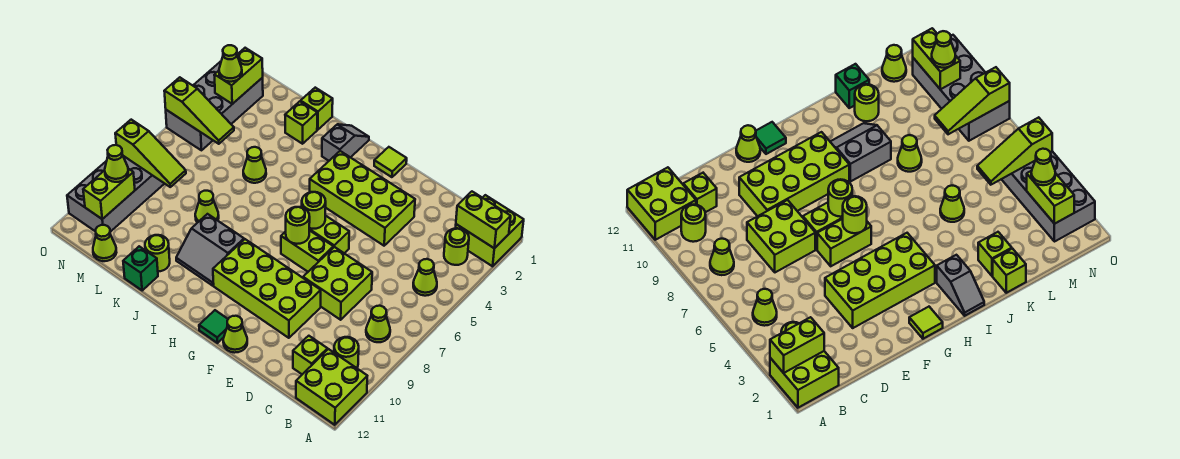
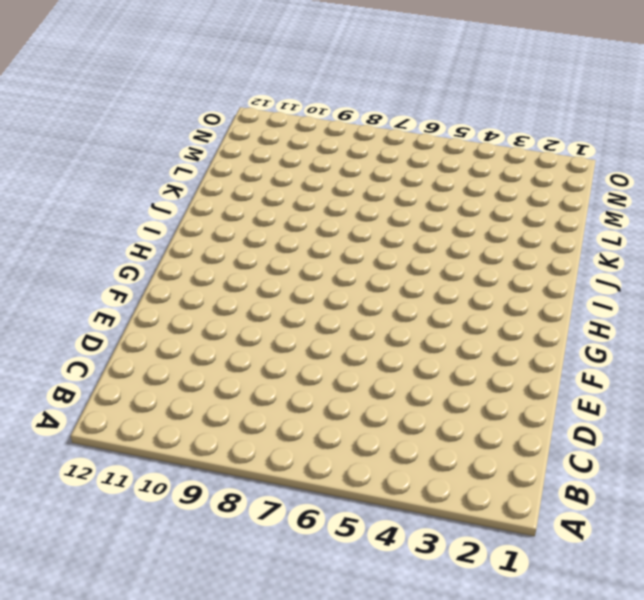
none -> lime brick A1:B2 level 1
none -> lime brick A11:B12 level 1
none -> lime round brick B3 level 1
none -> lime cone B5 level 1

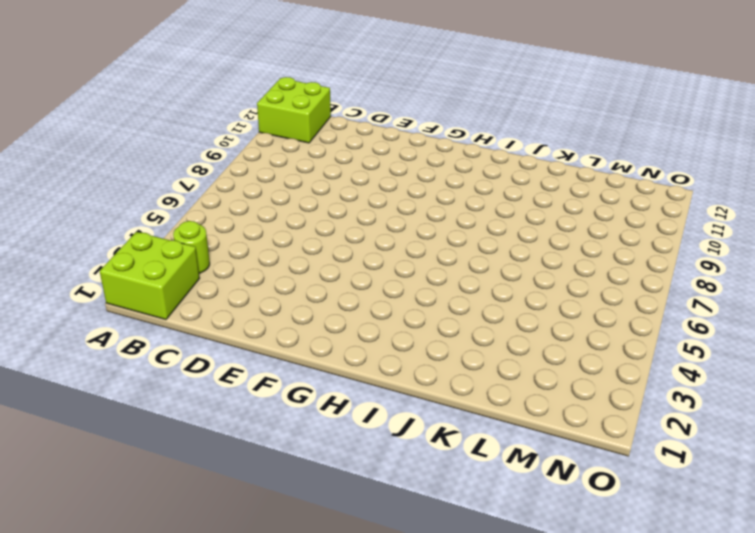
none -> lime cone B5 level 1
none -> lime cone B8 level 1
none -> lime round brick B10 level 1
none -> lime brick C11 level 1

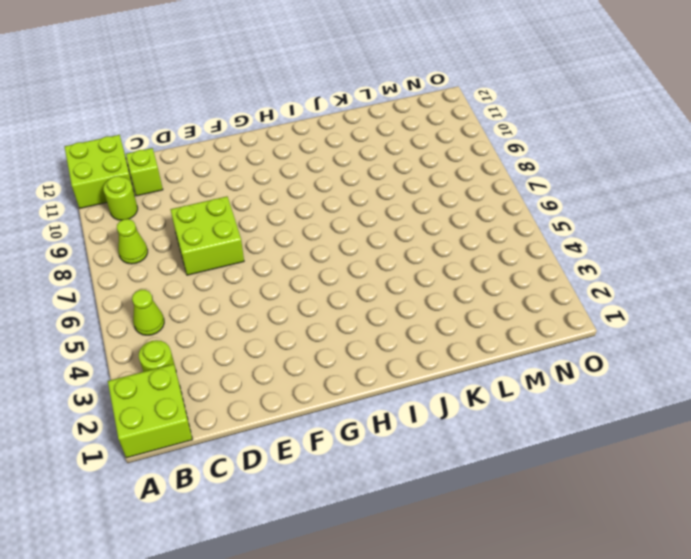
none -> lime brick E3:H4 level 1
none -> lime brick E9:H10 level 1
none -> lime brick F6:G6 level 1
none -> lime brick F7:G7 level 1

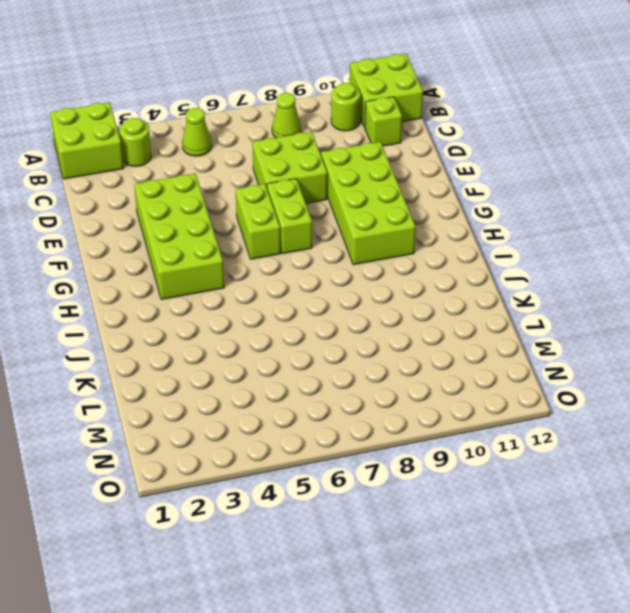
none -> lime cone F12 level 1
none -> lime tile G1 level 1
none -> green tile G12 level 1
none -> grey slope I1:I2 level 1 top 2

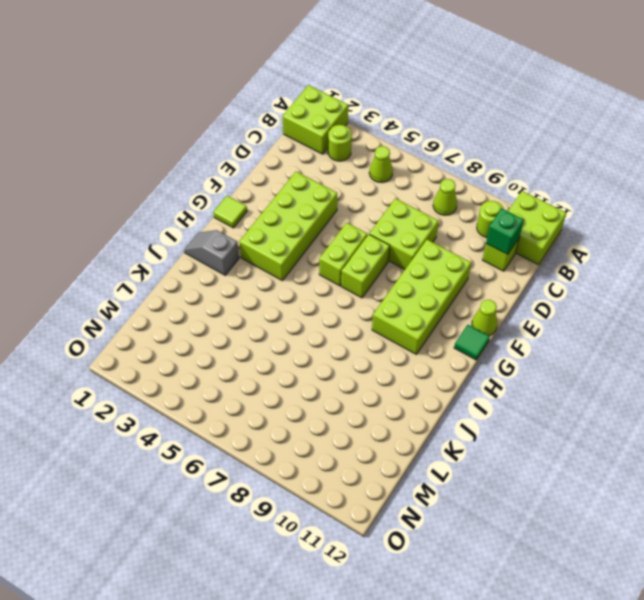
green brick C11 level 2 -> green brick K12 level 1
none -> grey slope I9:J10 level 1 top 9
none -> lime brick K1 level 1
none -> lime brick K2 level 1
none -> lime cone K5 level 1

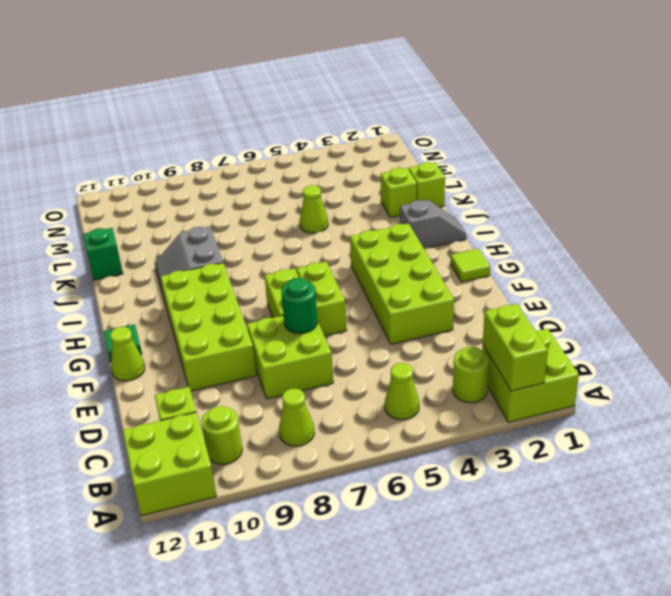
green round brick E7 level 2 -> none
none -> lime cone K8 level 1
none -> lime round brick K11 level 1
none -> lime cone M12 level 1
none -> grey brick N2:O5 level 1

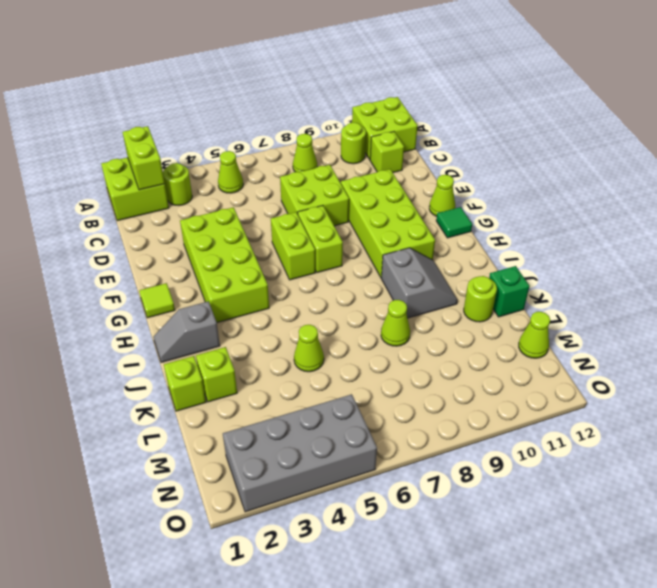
none -> grey brick N8:O11 level 1
none -> lime round brick G6 level 2
none -> lime round brick G7 level 2
none -> lime slope M5:O5 level 2 top O

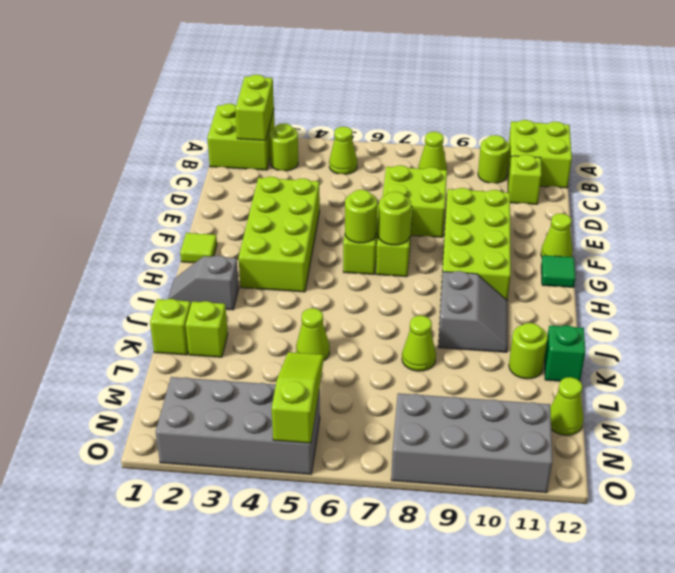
none -> lime slope M8:O8 level 2 top O
none -> lime brick N2:N3 level 2
none -> lime brick N10:N11 level 2
none -> lime cone N3 level 3

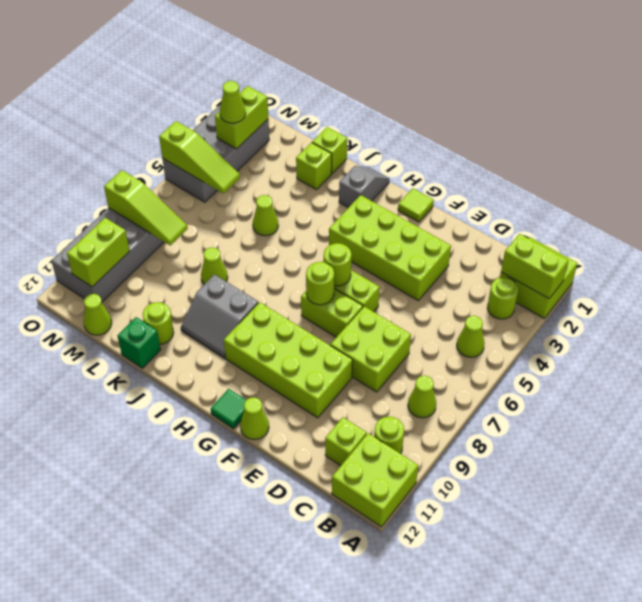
none -> lime cone N10 level 3

